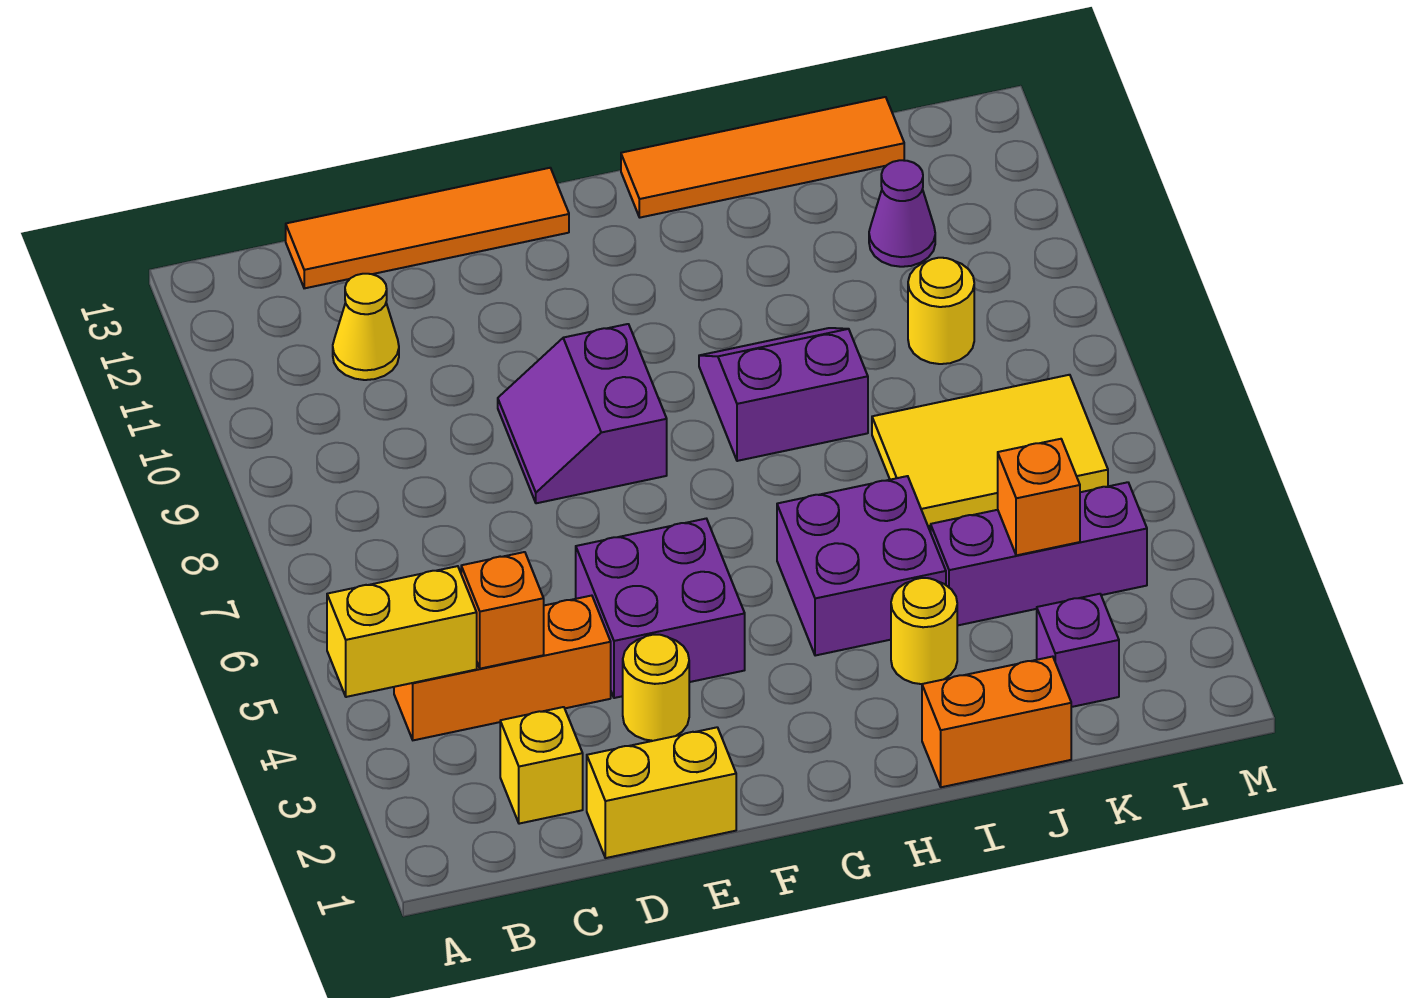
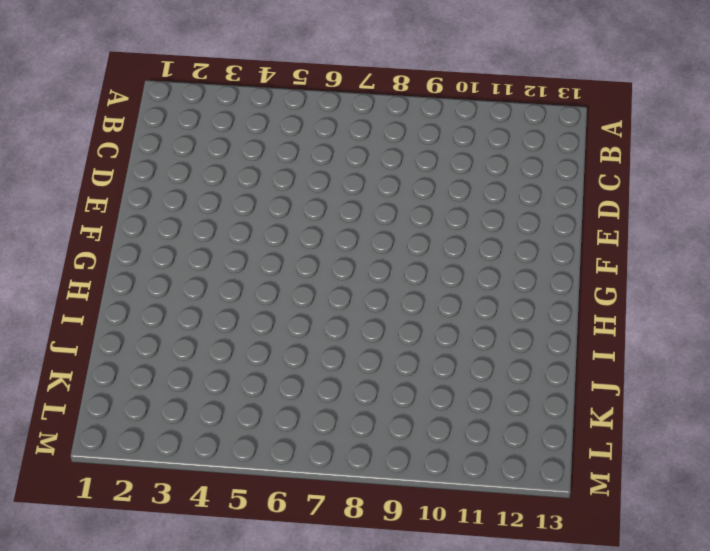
none -> orange brick B4:D4 level 1
none -> yellow brick C2 level 1
none -> yellow cone C11 level 1

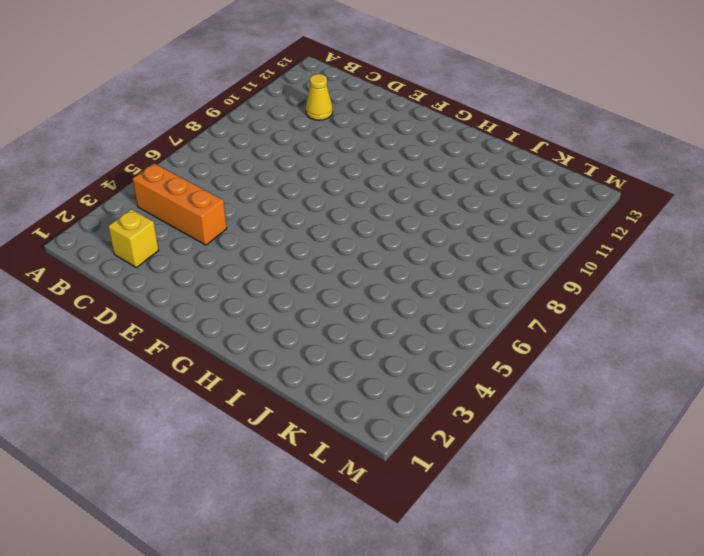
none -> orange tile C13:F13 level 1
none -> yellow brick D1:E1 level 1
none -> yellow round brick E3 level 1

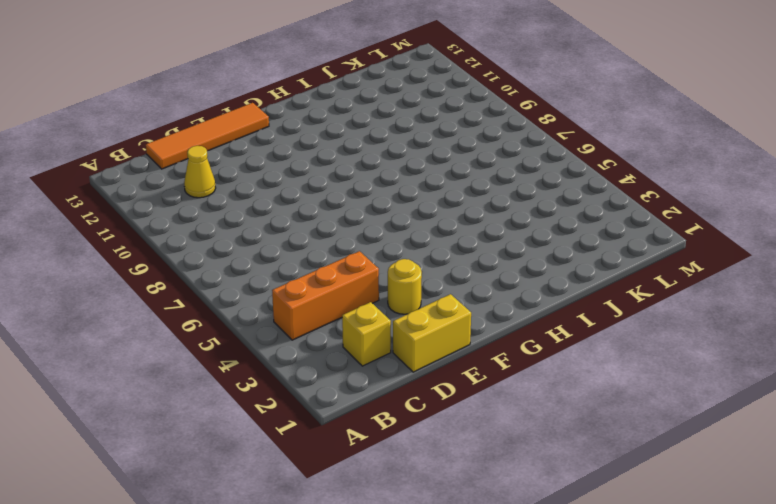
none -> purple brick E4:F5 level 1
none -> purple slope E8:F9 level 1 top F
none -> purple brick H4:I5 level 1

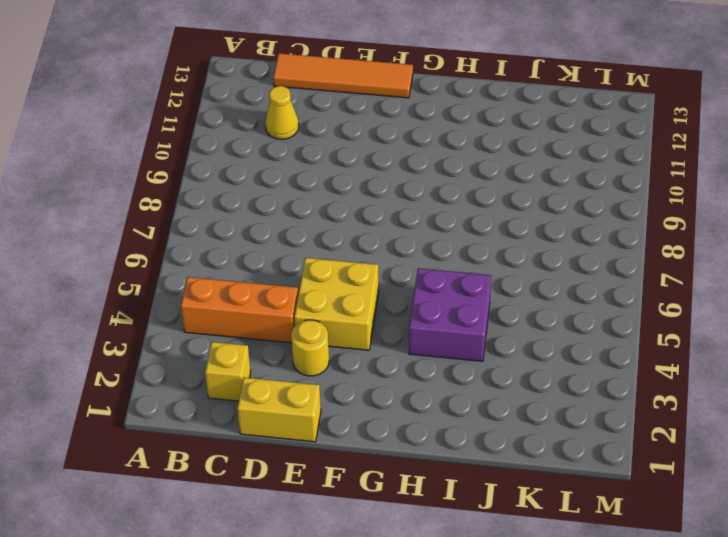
yellow brick E4:F5 level 1 -> purple brick E4:F5 level 1
none -> purple slope E8:F9 level 1 top F
none -> purple slope H8:I9 level 1 top 8
none -> orange tile H13:K13 level 1

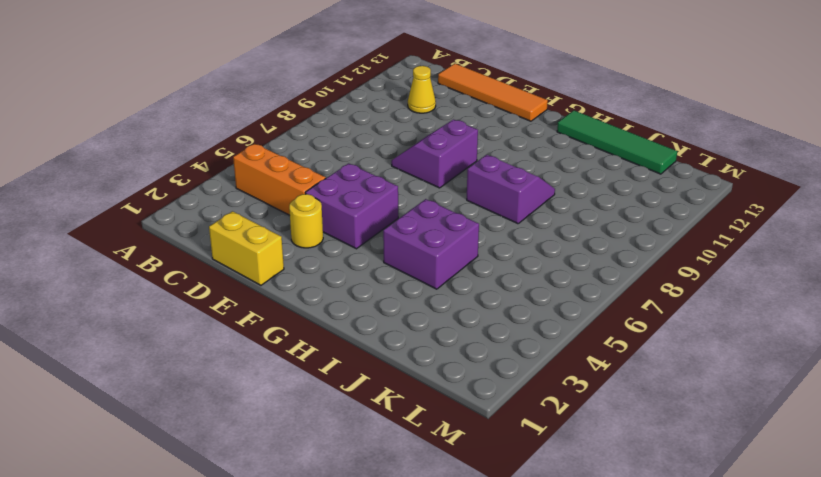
green tile H13:K13 level 1 -> orange tile H13:K13 level 1
none -> yellow brick C2 level 1
none -> orange brick I1:J1 level 1
none -> yellow round brick I3 level 1

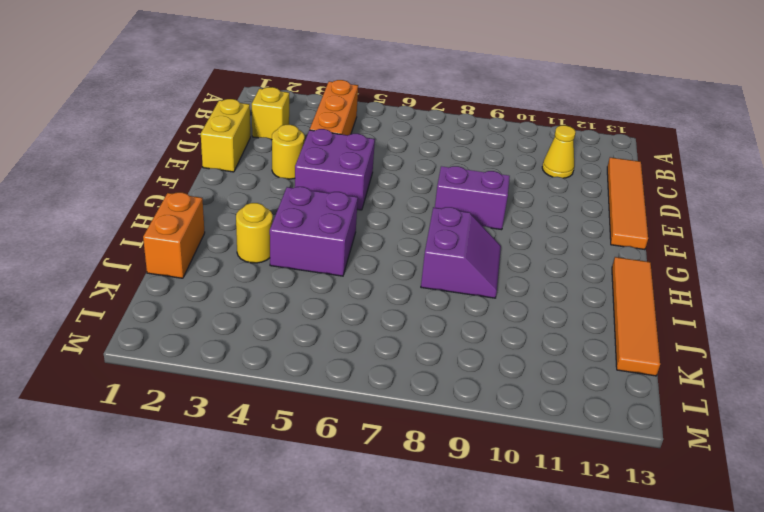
none -> purple brick J4:L4 level 1
none -> yellow tile J6:L7 level 1
none -> purple brick K2 level 1

